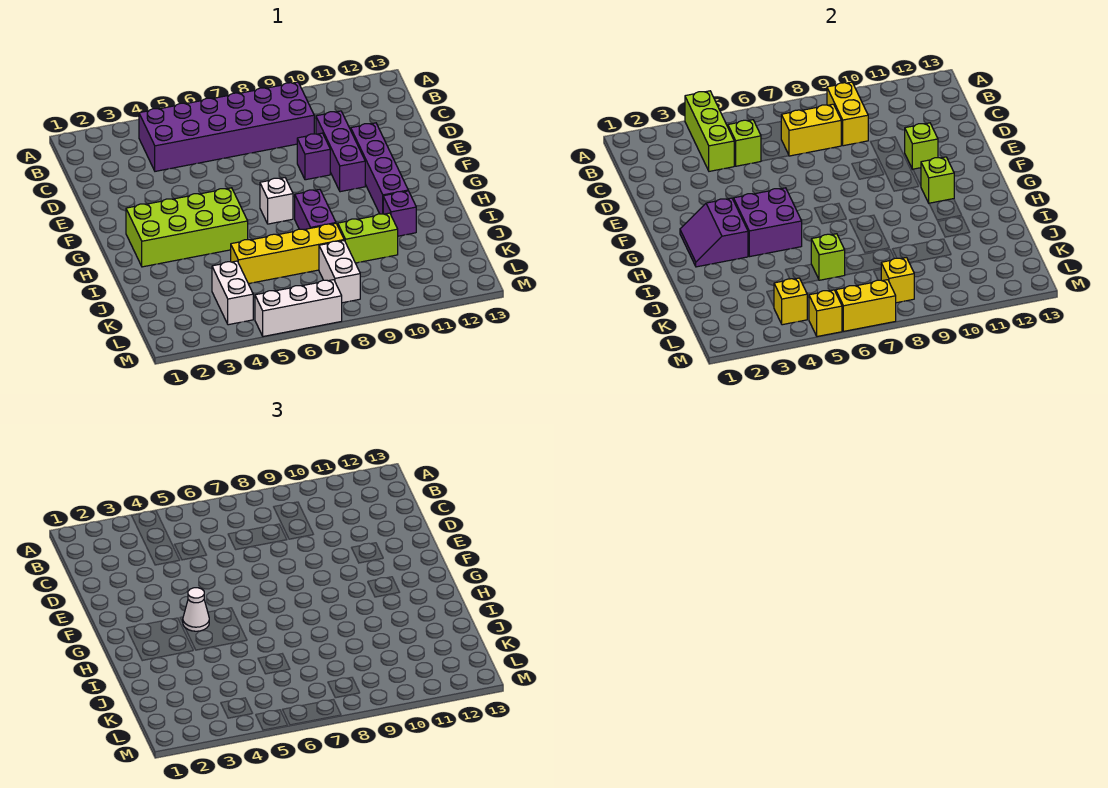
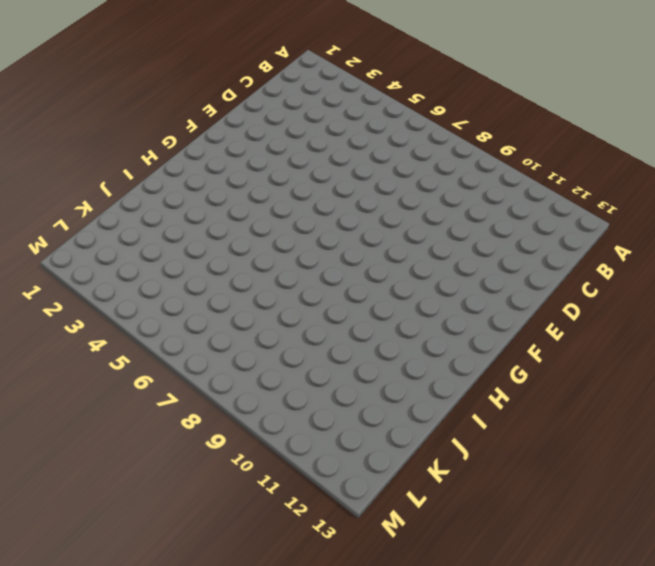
none -> purple brick B4:C9 level 1
none -> purple brick D10:F10 level 1
none -> purple brick E9 level 1

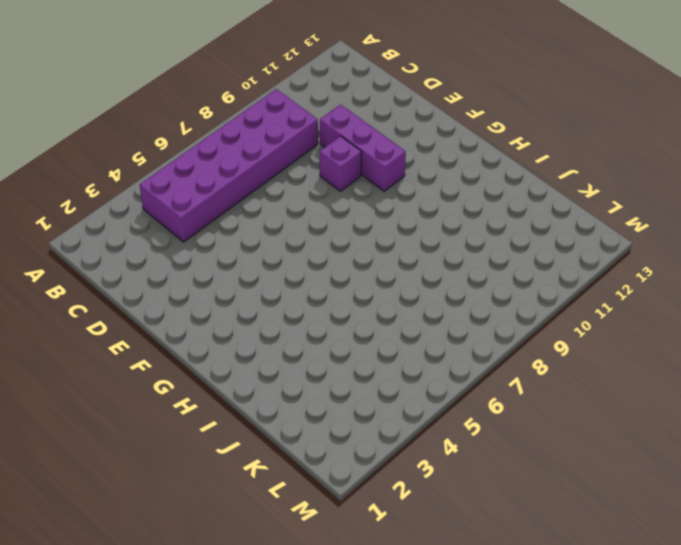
none -> purple brick E11:H11 level 1
none -> lime brick G2:H5 level 1
none -> white brick G7 level 1

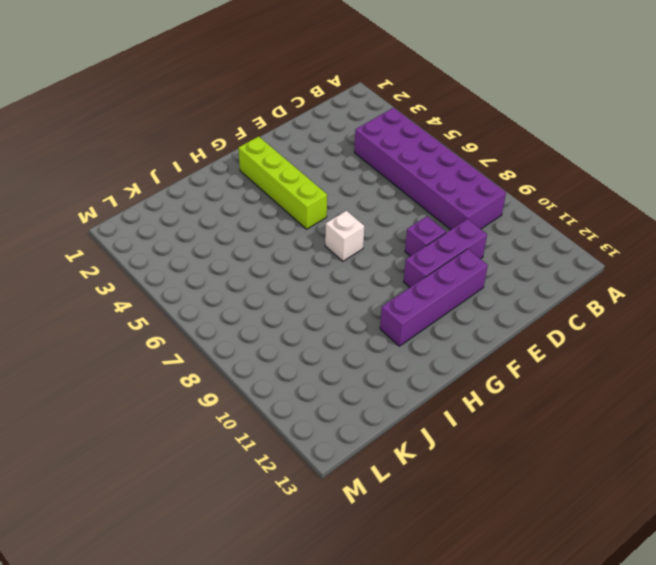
lime brick G2:G5 level 1 -> lime brick G2:H5 level 1
none -> purple brick H8:I8 level 1
none -> purple brick I11 level 1
none -> yellow brick J5:J8 level 1

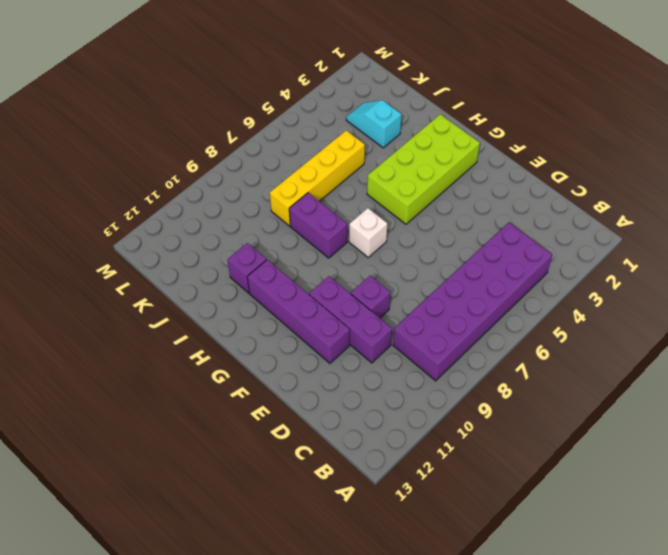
cyan slope J3:K3 level 1 top J -> none
none -> lime brick J9:J10 level 1
none -> white brick K4:L4 level 1
none -> white brick K8:L8 level 1

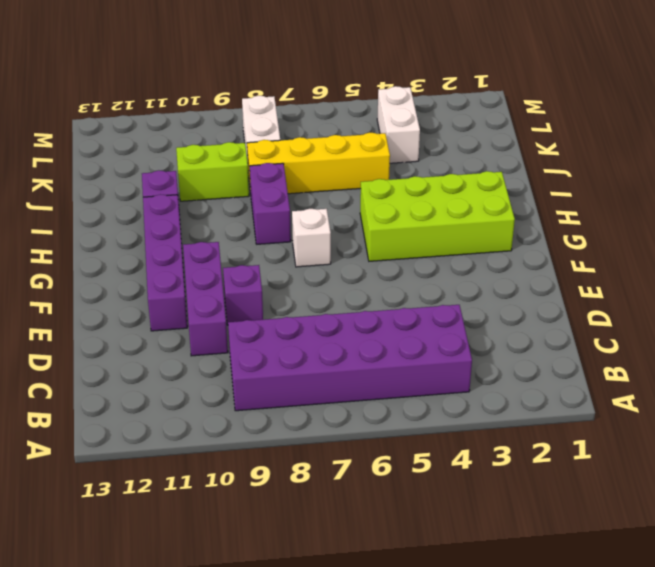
none -> white brick M5:M7 level 1
none -> lime brick A4:C4 level 2
none -> yellow brick B9:C9 level 2

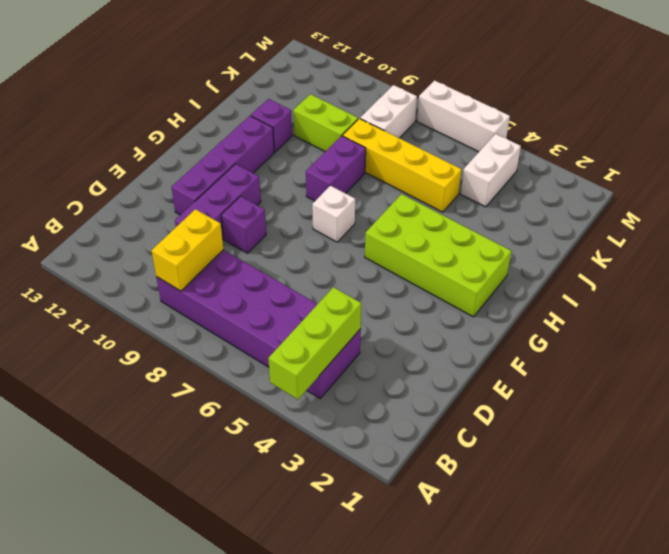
none -> lime brick C5 level 2
none -> yellow brick C7:C8 level 2
none -> lime brick E11 level 2

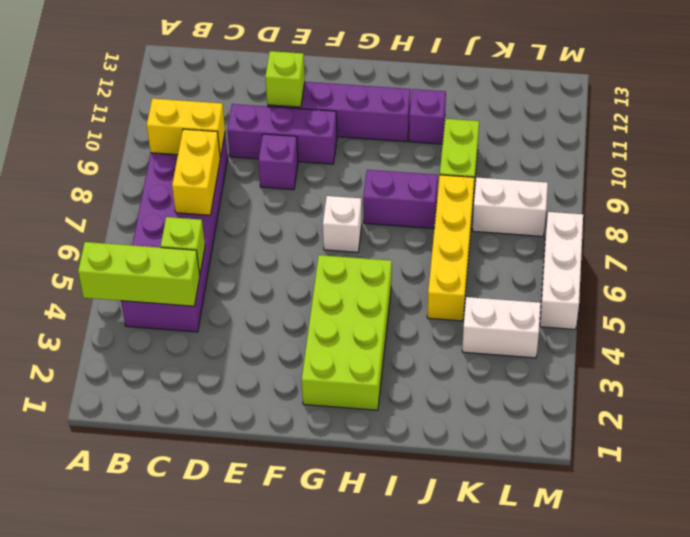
none -> purple slope G2:H3 level 2 top 3
none -> purple brick G4:H5 level 2
none -> lime brick G11 level 2

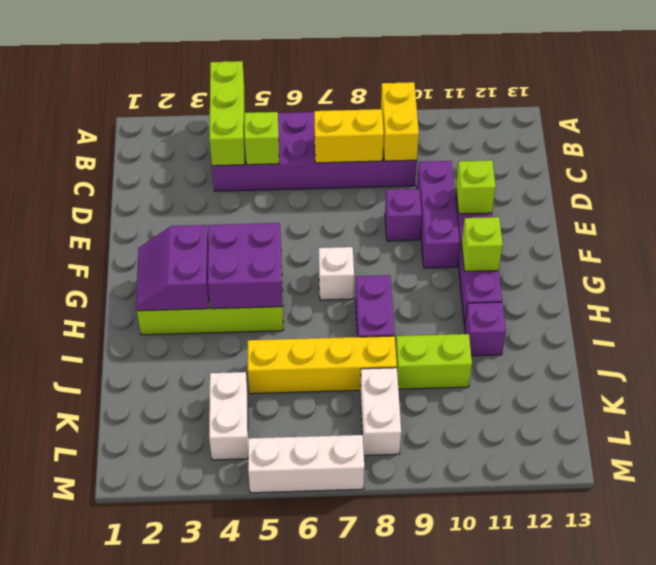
none -> lime brick J6 level 2
none -> yellow brick L4 level 2
none -> yellow brick L8 level 2

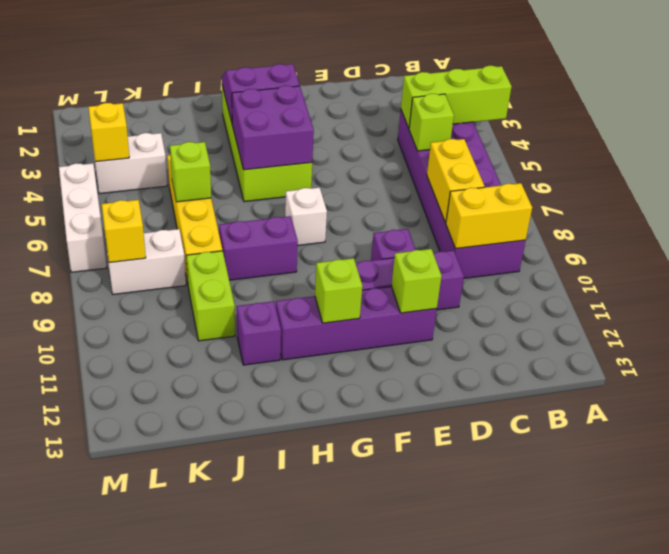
none -> yellow brick M5 level 2
none -> yellow brick M6:M7 level 2
none -> white cone G4 level 3

